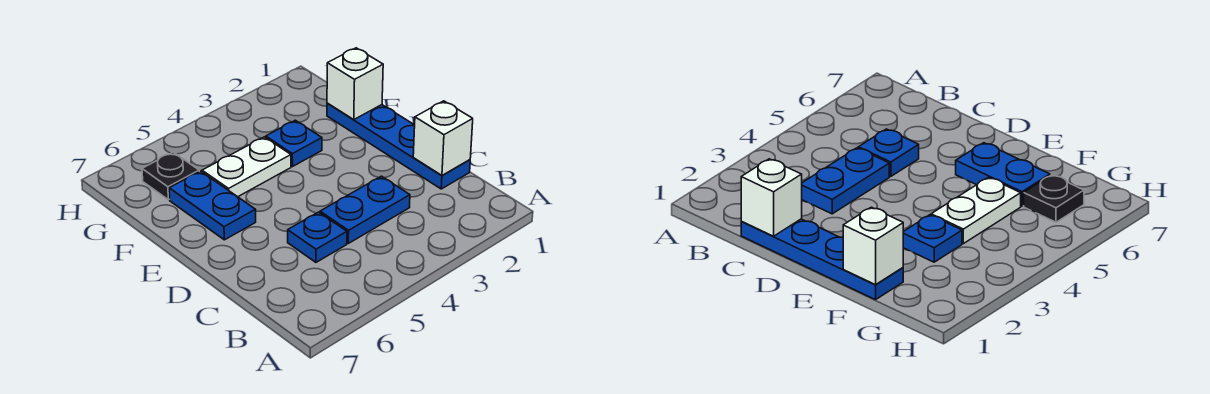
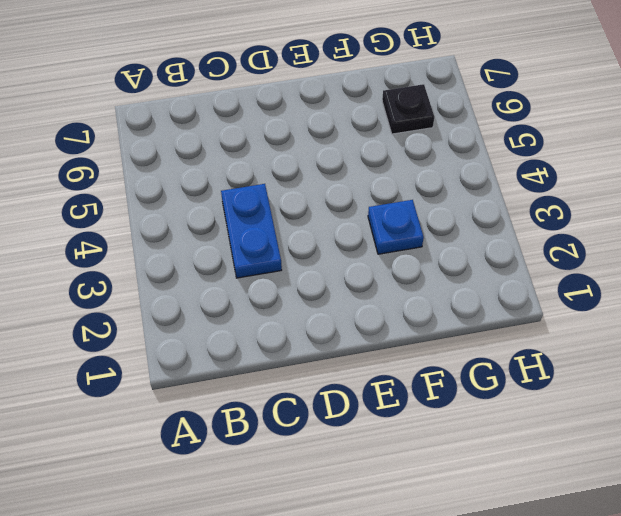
none -> blue plate C1:F1 level 1
none -> blue plate C5 level 1

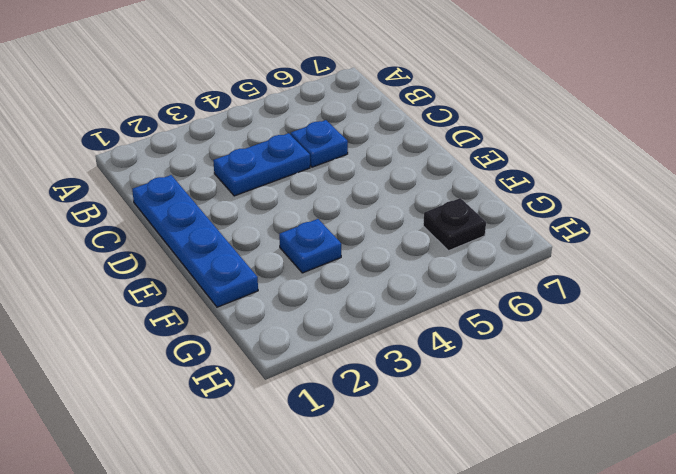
none -> blue plate E6:F6 level 1
none -> white plate F4:F5 level 1

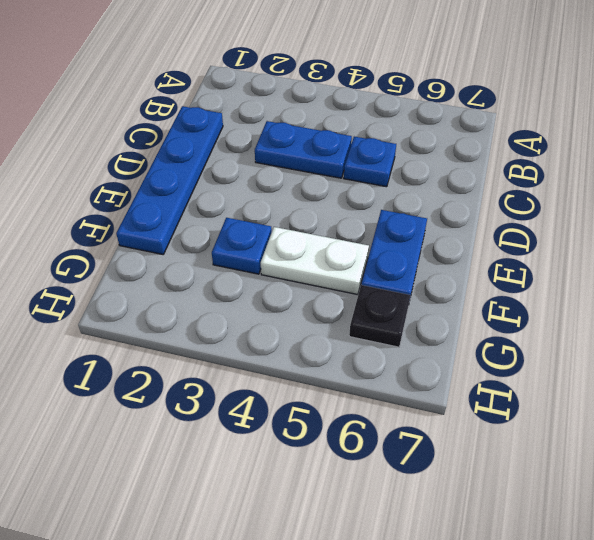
none -> white brick C1 level 2
none -> white brick F1 level 2

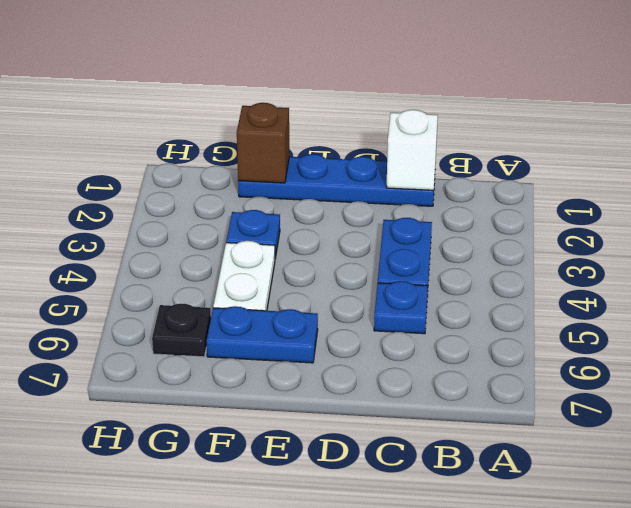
brown brick F1 level 2 -> white brick F1 level 2

